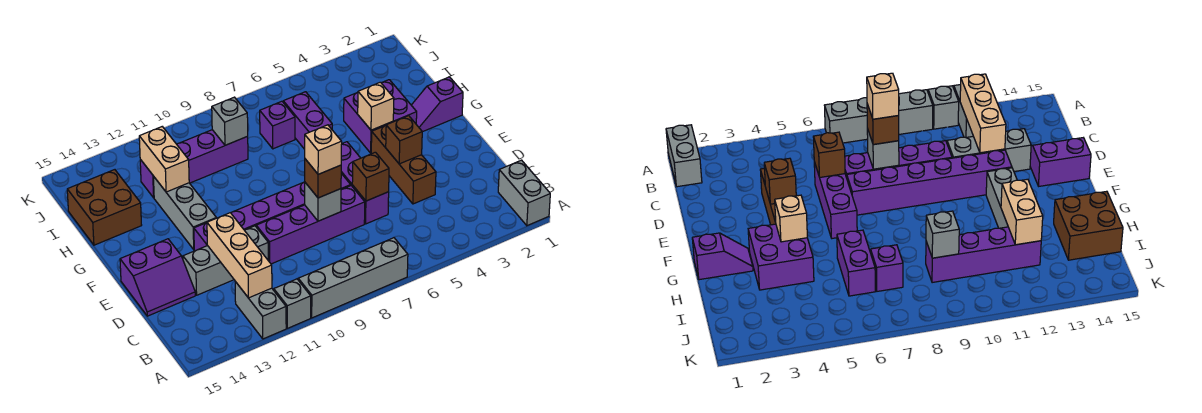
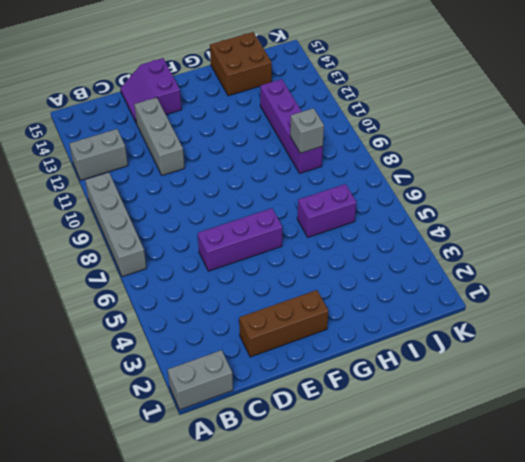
brown brick D2:F2 level 1 -> brown brick D4:F4 level 1
none -> grey brick A11 level 1
none -> purple brick D7:D10 level 1
none -> purple brick E7:E12 level 1

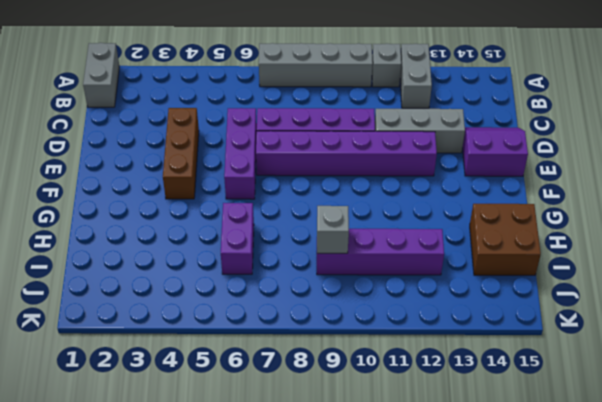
none -> grey brick F12:H12 level 1
none -> purple slope G1:G2 level 1 top 1
none -> purple brick G3:H4 level 1

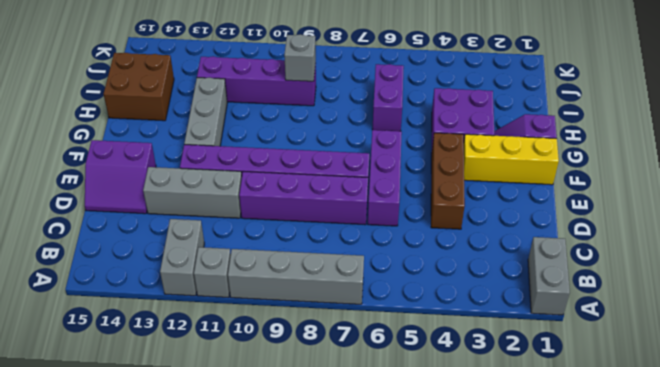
yellow brick F1:F3 level 1 -> none
none -> purple brick I7 level 1
none -> tan brick B12:D12 level 2
none -> brown brick D6 level 2

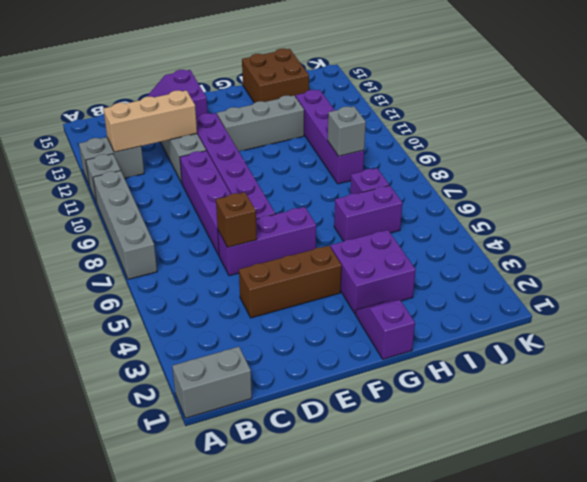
none -> grey brick D8 level 2
none -> brown brick E4 level 2
none -> tan brick G4 level 2

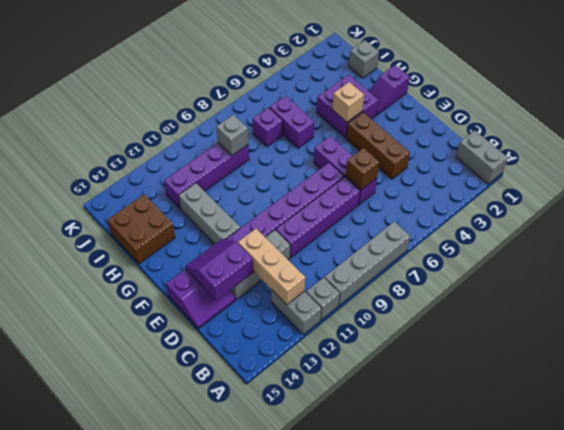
purple slope D13:E14 level 2 top D -> none
grey brick I1 level 1 -> grey brick D8 level 2
none -> brown brick E4 level 2
none -> tan brick H12:I12 level 2
none -> brown brick D8 level 3

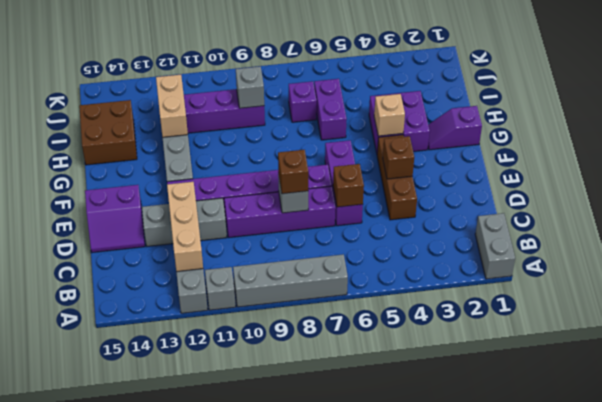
none -> tan brick D8 level 4

